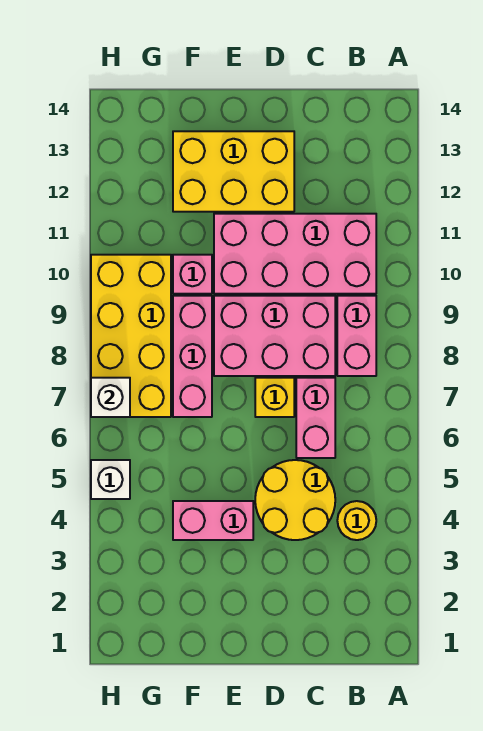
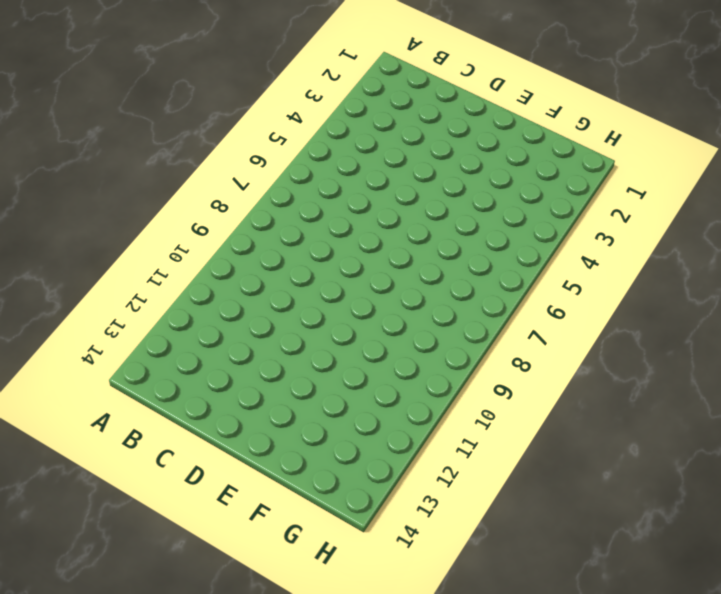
none -> yellow round brick B4 level 1
none -> pink brick B8:B9 level 1
none -> pink brick B10:E11 level 1

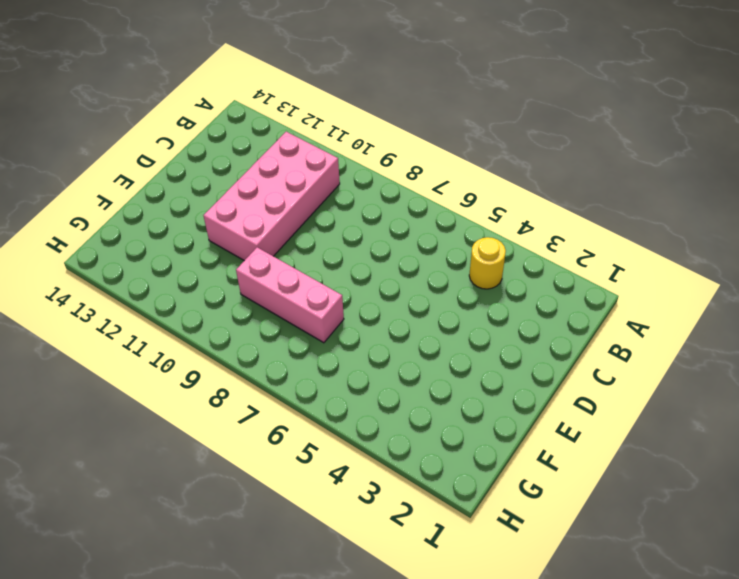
none -> pink brick B8:B9 level 1
none -> yellow round brick C4:D5 level 1
none -> pink brick C6:C7 level 1

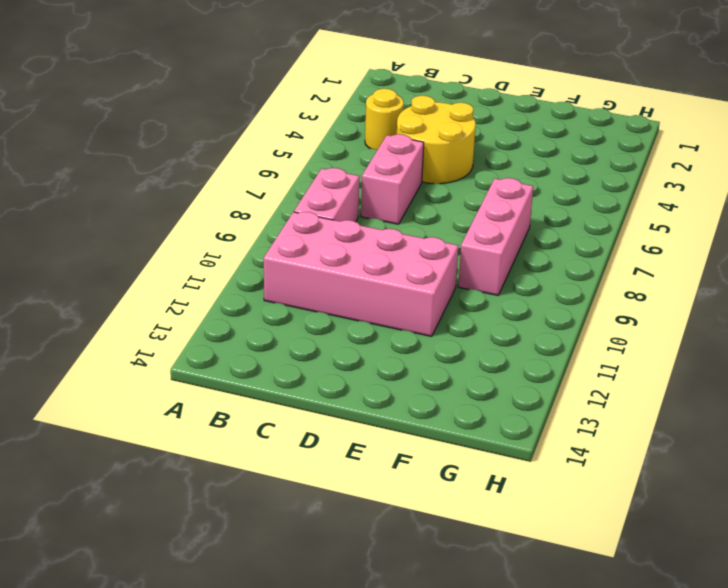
none -> pink brick C8:E9 level 1
none -> yellow brick D7 level 1
none -> yellow brick D12:F13 level 1

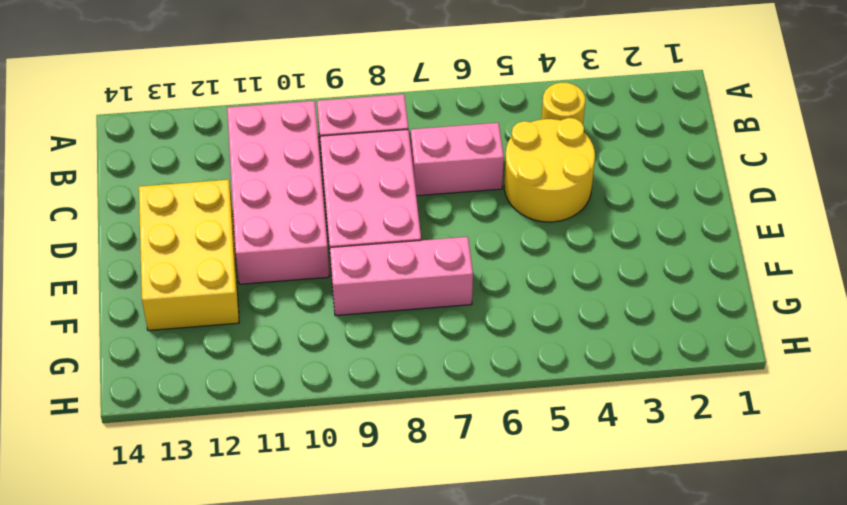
none -> yellow brick D7 level 1
none -> pink brick E4:F4 level 1
none -> pink brick F10 level 1

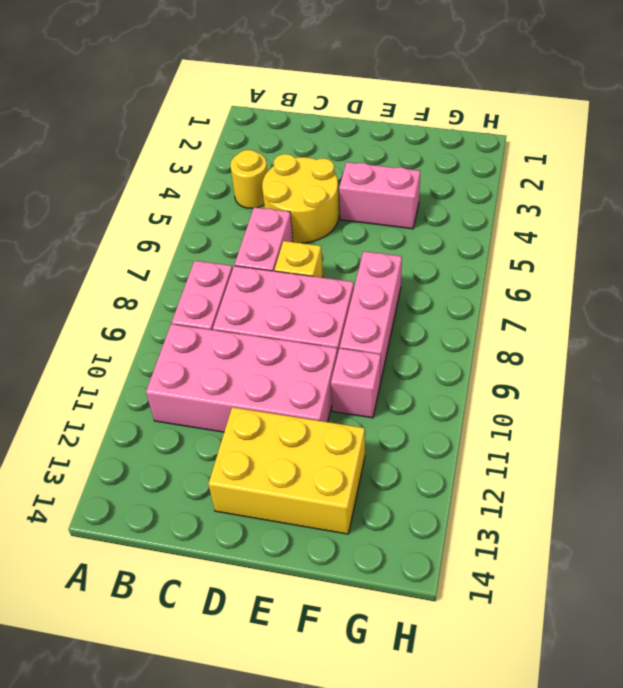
none -> yellow brick G7:H10 level 1
none -> white brick H5 level 1
none -> white brick H7 level 2

